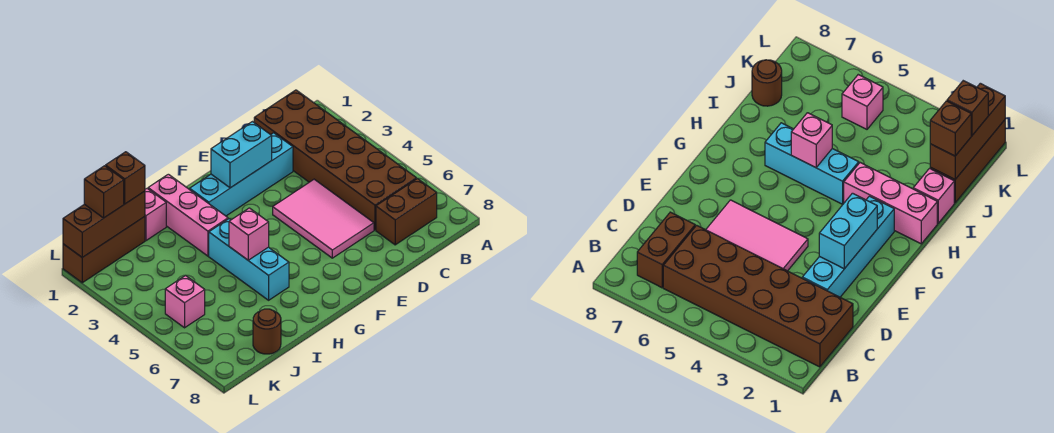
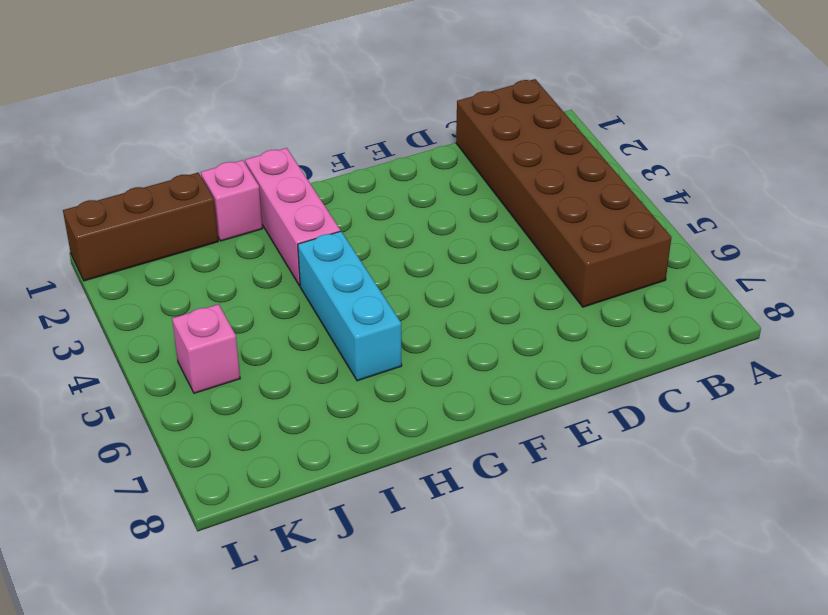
none -> brown brick B7:C7 level 1
none -> cyan brick D2:G2 level 1
none -> pink tile D4:E6 level 1

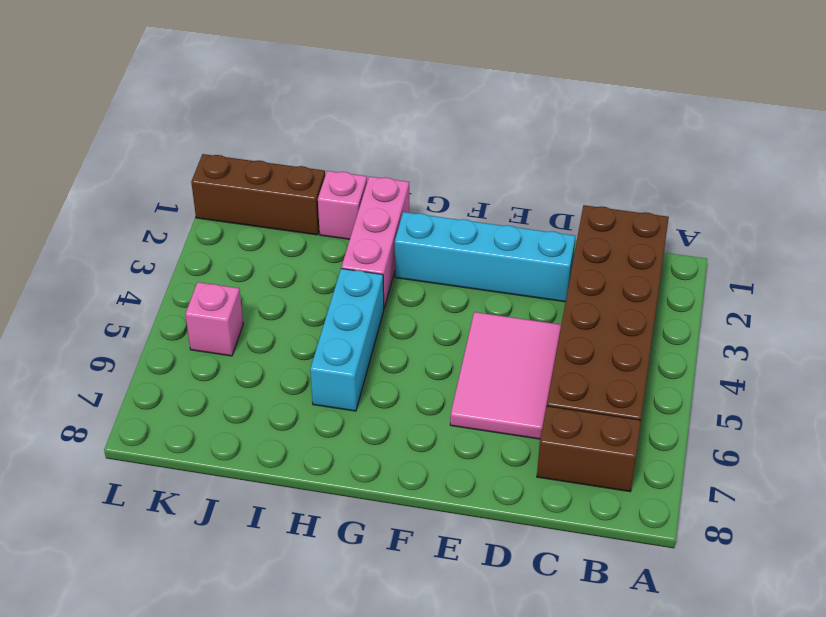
none -> brown round brick J8 level 1
none -> cyan brick E2:F2 level 2
none -> pink brick H5 level 2

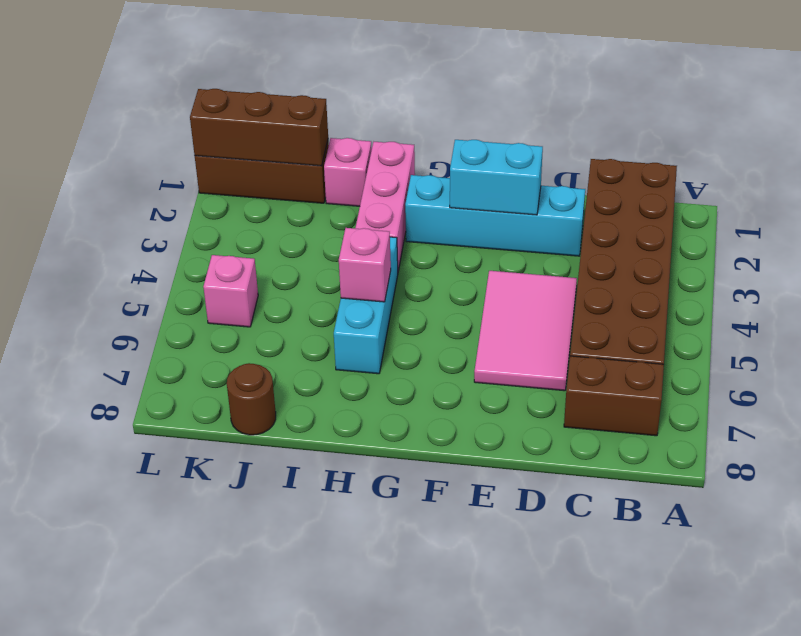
none -> brown brick J1 level 3
none -> brown brick K1 level 3

